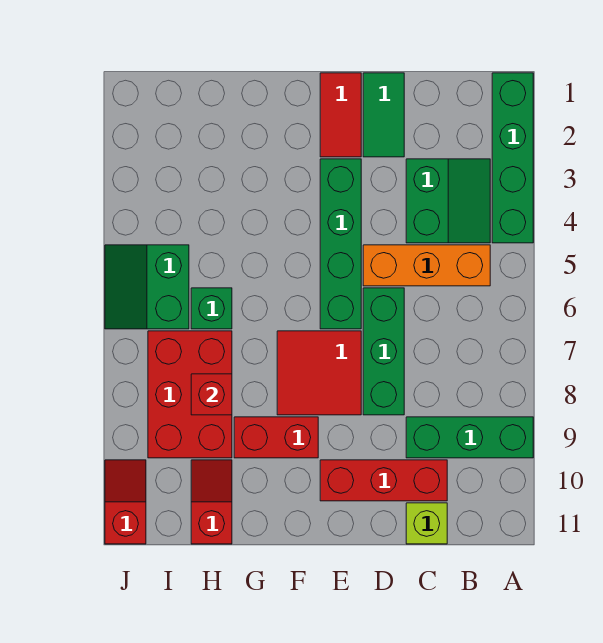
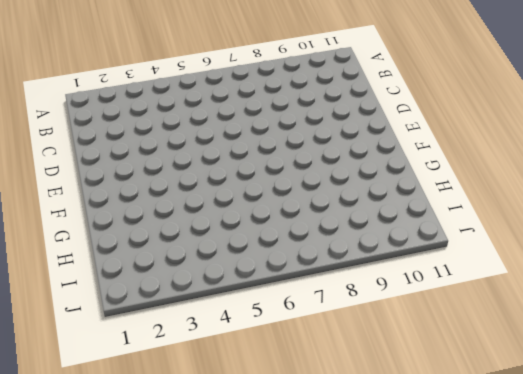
none -> green brick A1:A4 level 1
none -> green brick A9:C9 level 1
none -> green slope B3:C4 level 1 top C

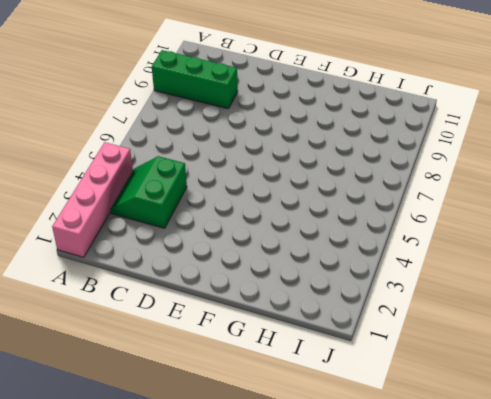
pink brick A1:A4 level 1 -> green brick A1:A4 level 1
none -> orange brick B5:D5 level 1
none -> red brick C10:E10 level 1
none -> lime brick C11 level 1

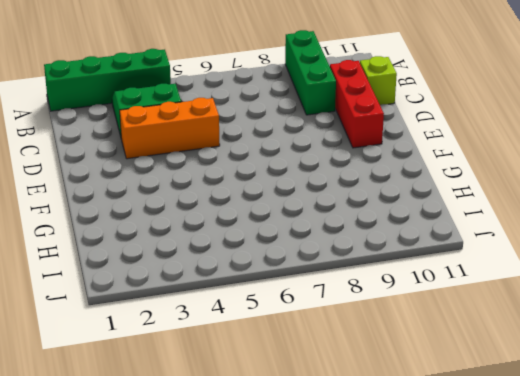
orange brick D3:D5 level 1 -> orange brick B5:D5 level 1
none -> green tile D1:D2 level 1
none -> green brick D6:D8 level 1
none -> red tile E1:E2 level 1

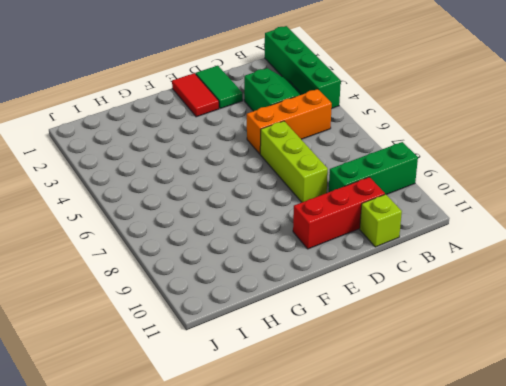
lime brick D6:D8 level 1 -> green brick D6:D8 level 1
none -> green brick E3:E6 level 1
none -> red tile E7:F8 level 1
none -> red brick F9:G9 level 1

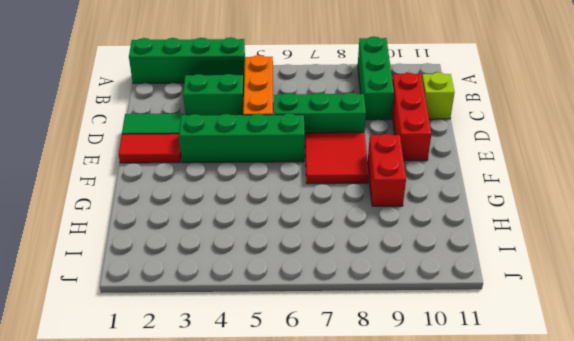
none -> green brick H6 level 1
none -> red brick H7:I9 level 1
none -> red slope H10:H11 level 1 top 11

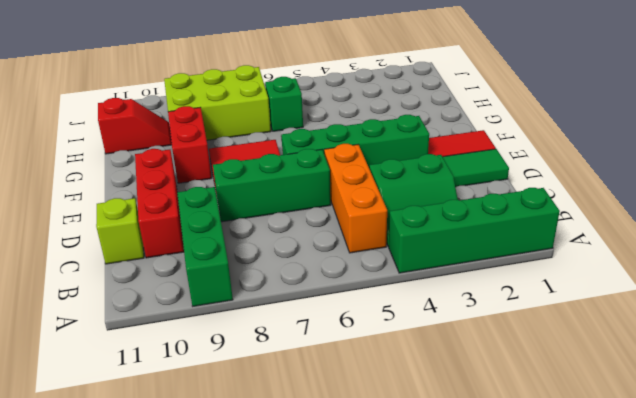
lime brick H7:I9 level 1 -> red brick H7:I9 level 1
none -> green slope I5:J6 level 1 top I
none -> red slope J10:J11 level 1 top 11
none -> red brick H8 level 2

